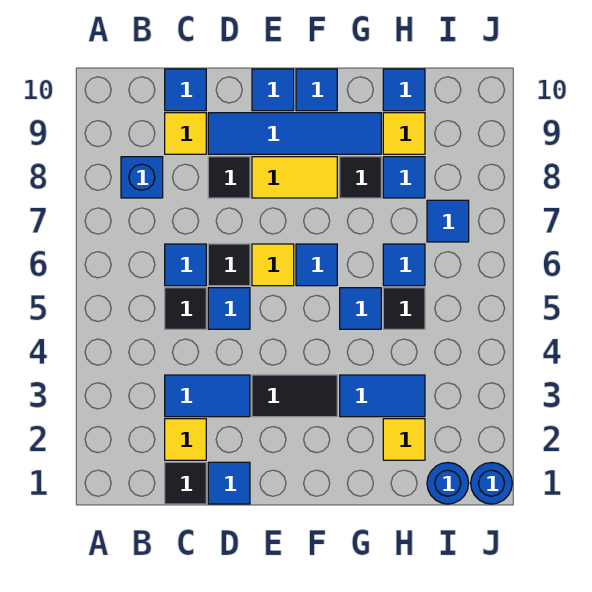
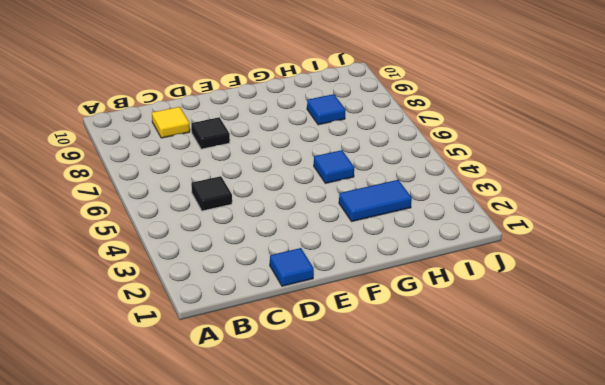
none -> blue brick B8 level 1
none -> black tile C1 level 1
none -> yellow tile C2 level 1
none -> blue tile C3:D3 level 1

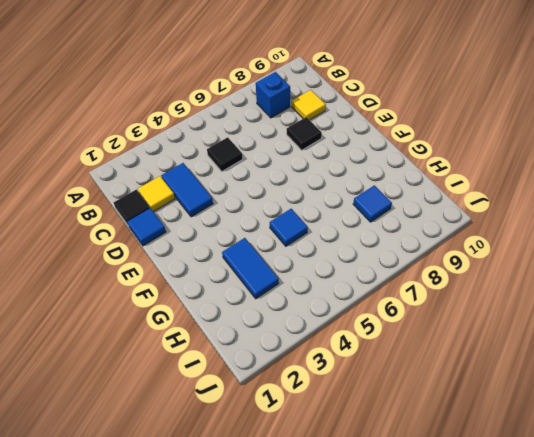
none -> blue tile C6 level 1
none -> blue tile C10 level 1
none -> blue tile D5 level 1
none -> black tile D6 level 1

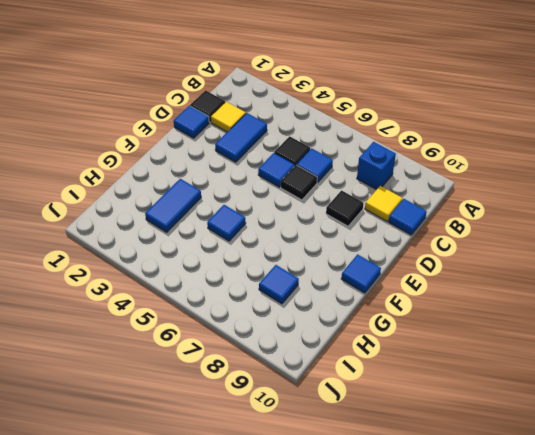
none -> blue tile D9:G9 level 1
none -> black tile E3:F3 level 1
none -> yellow tile E6 level 1
none -> yellow tile E8:F8 level 1

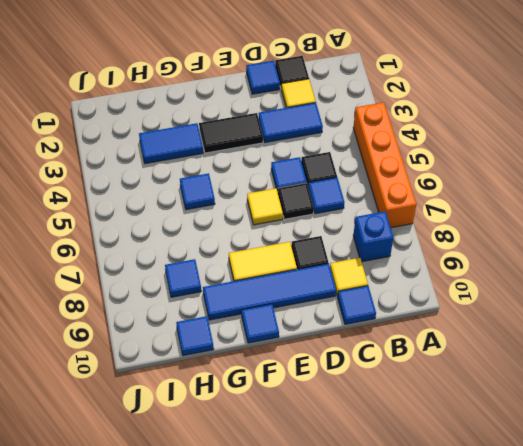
orange brick A4:A7 level 1 -> none
none -> blue tile E10 level 1
none -> blue tile F6 level 1
none -> black tile G8 level 1
none -> yellow tile H2 level 1

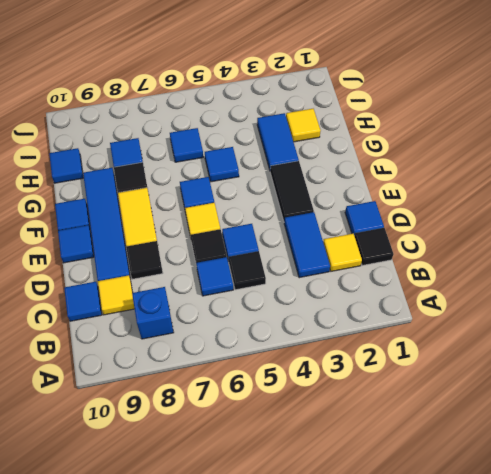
none -> black tile H5 level 1
none -> yellow tile H9 level 1
none -> blue round brick I1 level 1
none -> blue tile I7 level 1

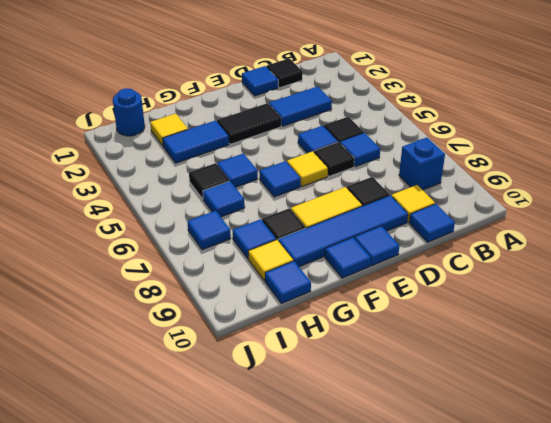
none -> yellow tile C2 level 1
none -> blue round brick J1 level 1

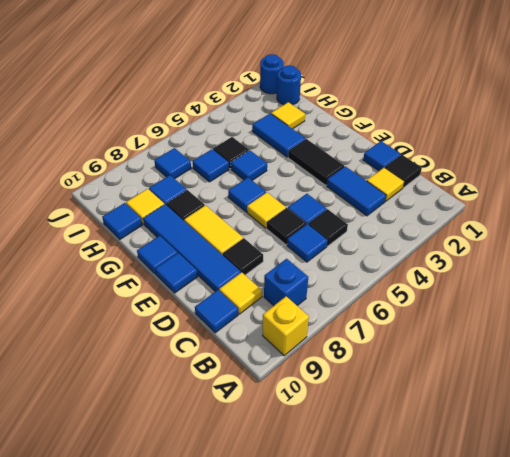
yellow brick A9 level 1 -> none

